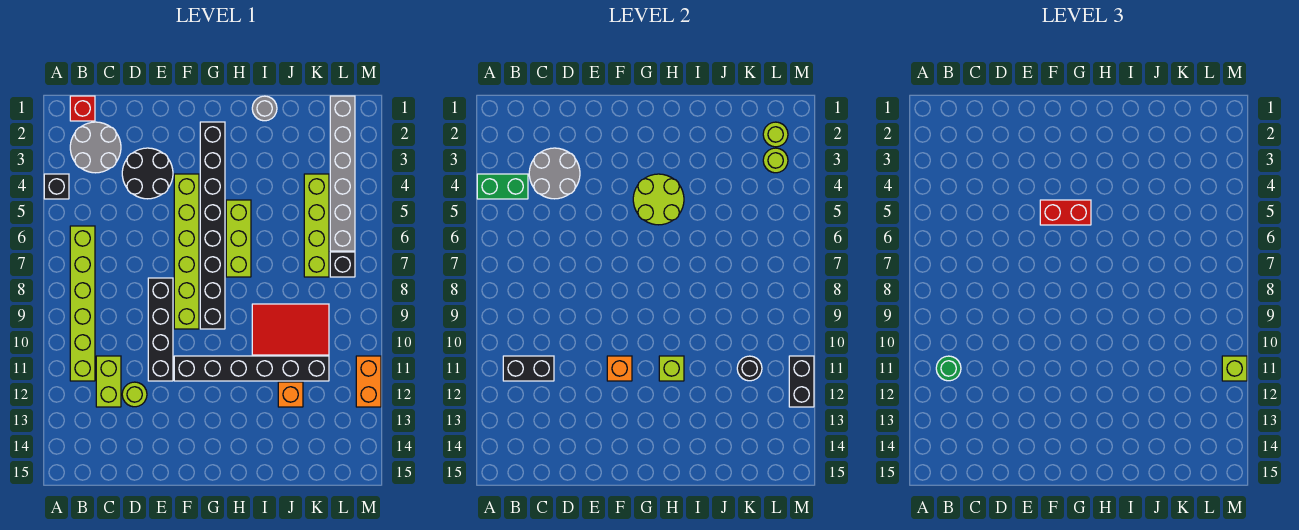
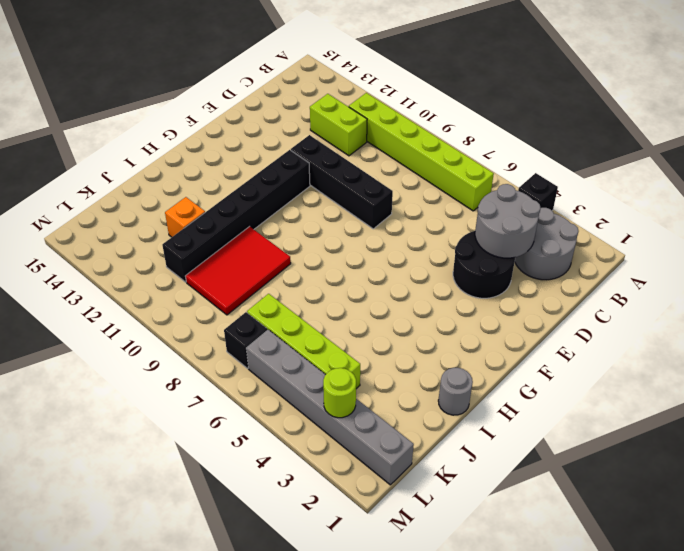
none -> red brick B1 level 1
none -> lime round brick D12 level 1
none -> lime brick F4:F9 level 1
none -> black brick G2:G9 level 1

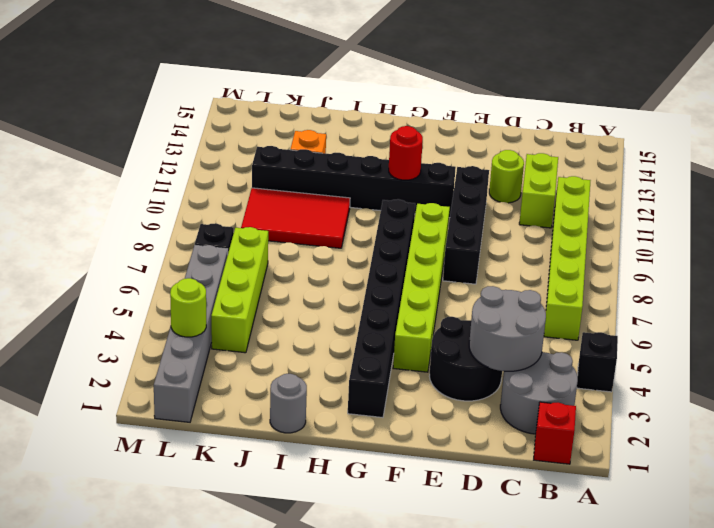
red round brick G11 level 2 -> none
none -> lime brick H5:H7 level 1
none -> orange brick M11:M12 level 1
none -> green brick A4:B4 level 2
none -> black brick B11:C11 level 2

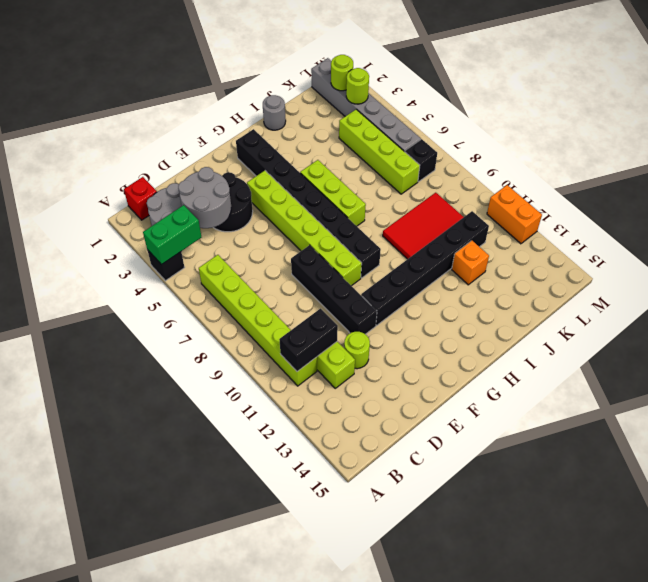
none -> orange brick F11 level 2
none -> lime round brick G4:H5 level 2
none -> lime brick H11 level 2
none -> black round brick K11 level 2

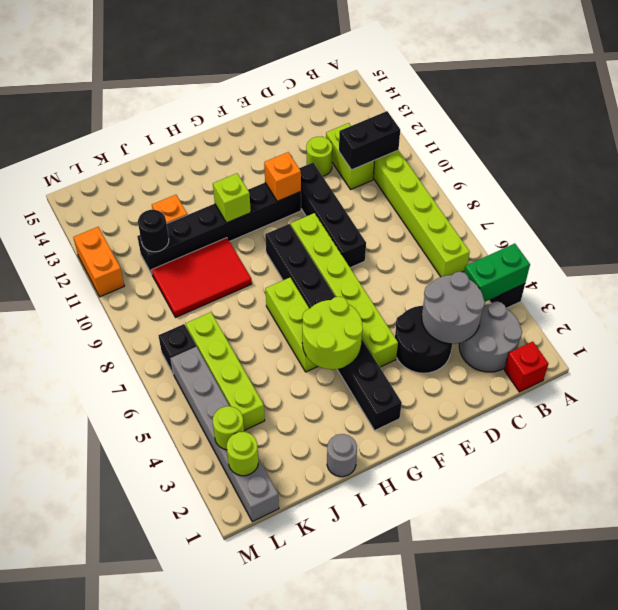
none -> black brick M11:M12 level 2
none -> green round brick B11 level 3
none -> red brick F5:G5 level 3
none -> lime brick M11 level 3

